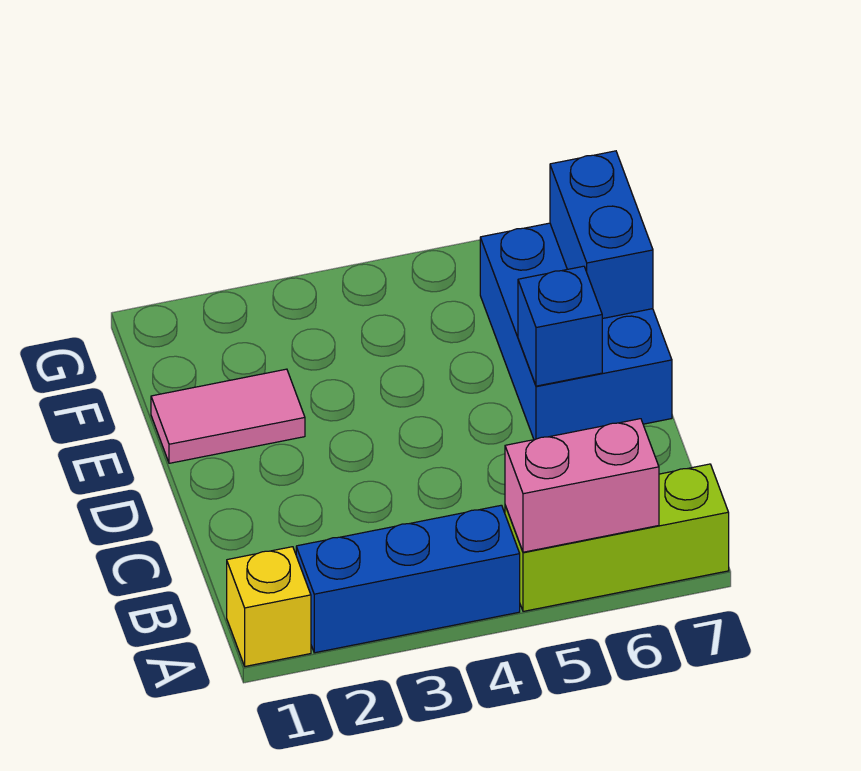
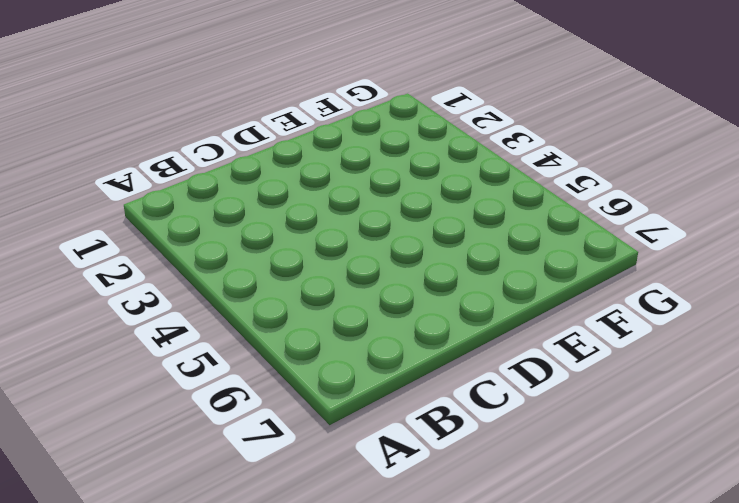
none -> yellow brick A1 level 1
none -> blue brick A2:A4 level 1

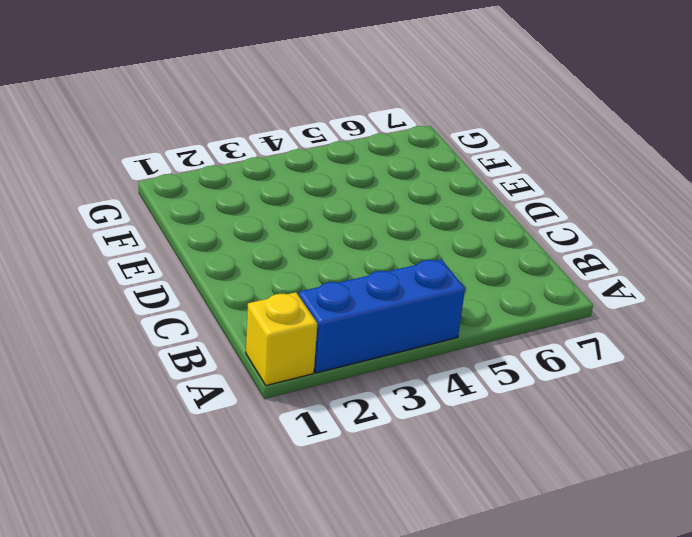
none -> lime brick A5:A7 level 1
none -> blue brick D6:F7 level 1

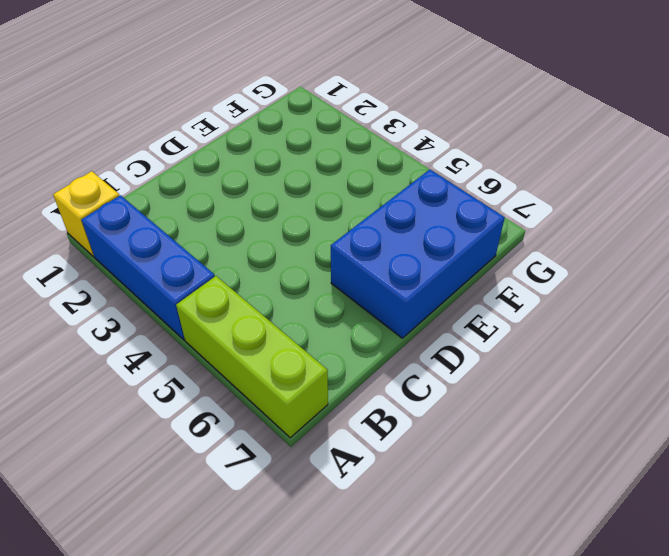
none -> pink tile E1:E2 level 1
none -> pink brick A5:A6 level 2

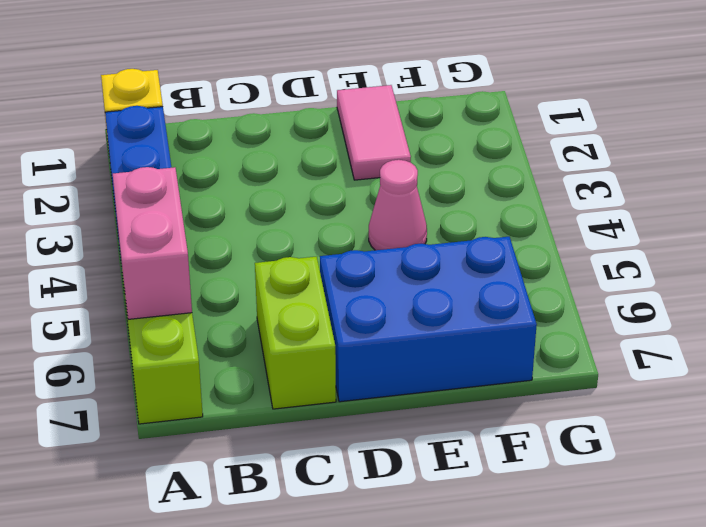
lime brick C6:C7 level 1 -> none
pink cone E4 level 1 -> none
none -> blue brick D6 level 2
none -> blue brick E7:F7 level 2

